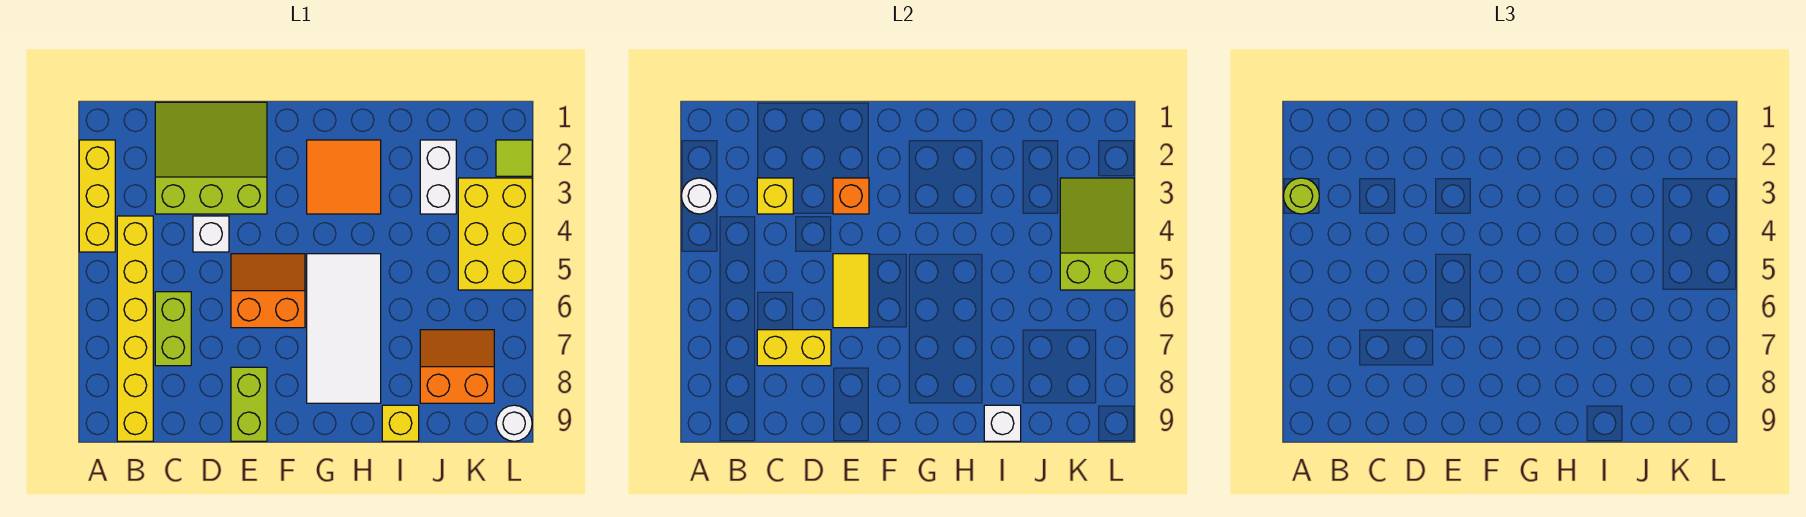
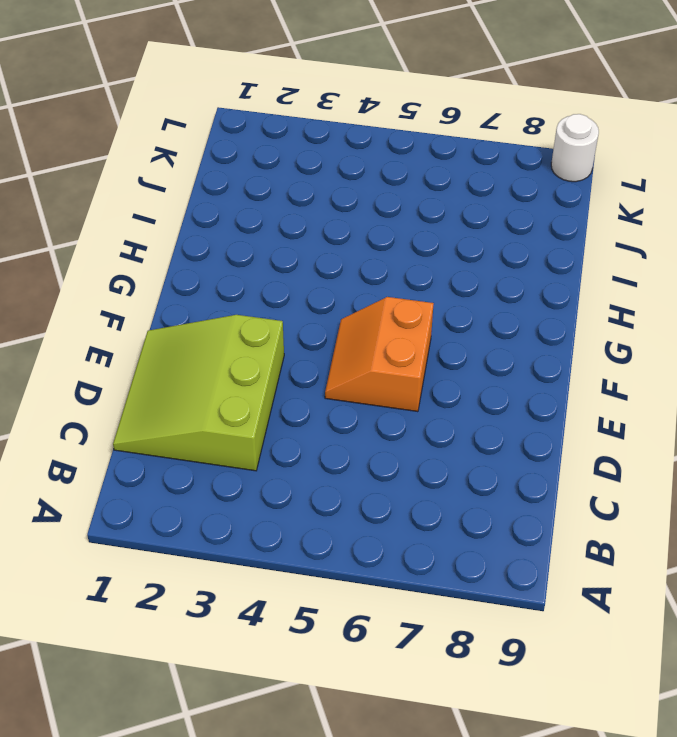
none -> yellow brick A2:A4 level 1
none -> yellow brick B4:B9 level 1
none -> lime brick C6:C7 level 1

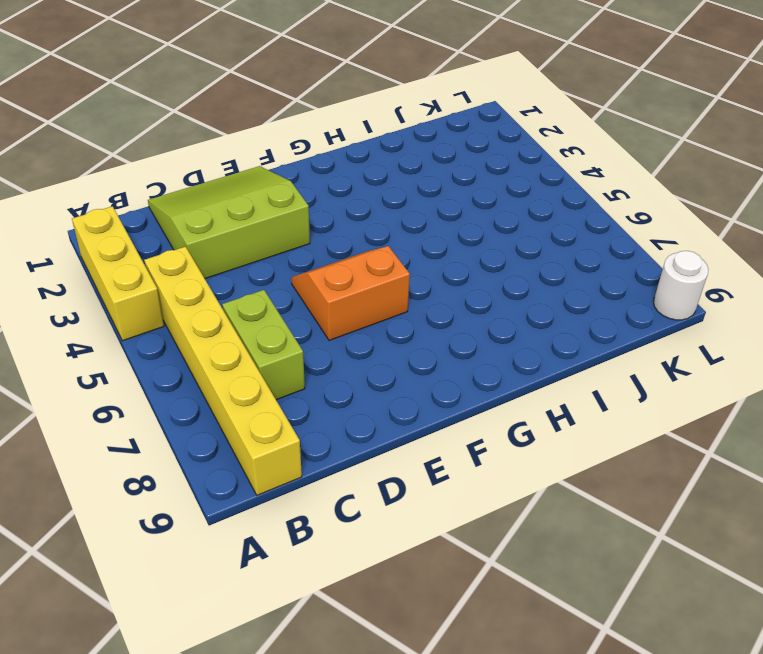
none -> white brick D4 level 1
none -> lime brick E8:E9 level 1
none -> orange tile G2:H3 level 1

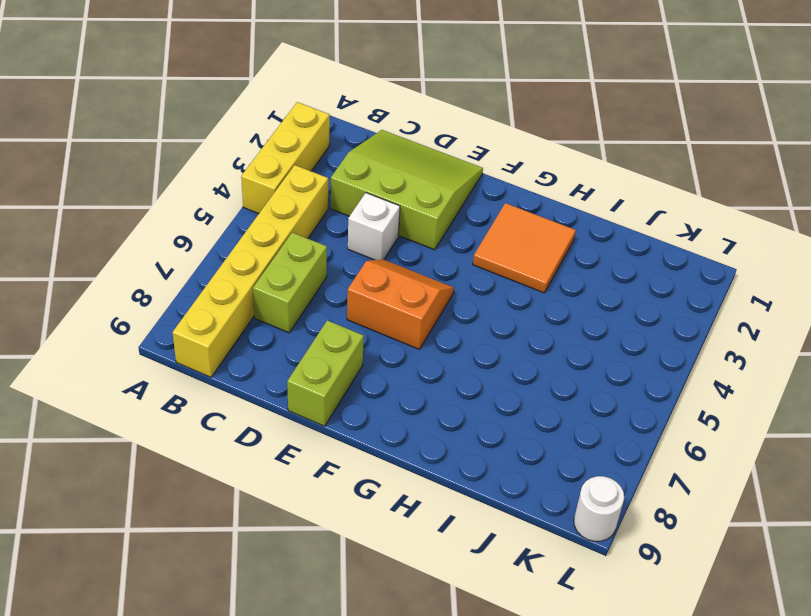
none -> white tile G5:H8 level 1
none -> yellow brick I9 level 1
none -> white brick J2:J3 level 1

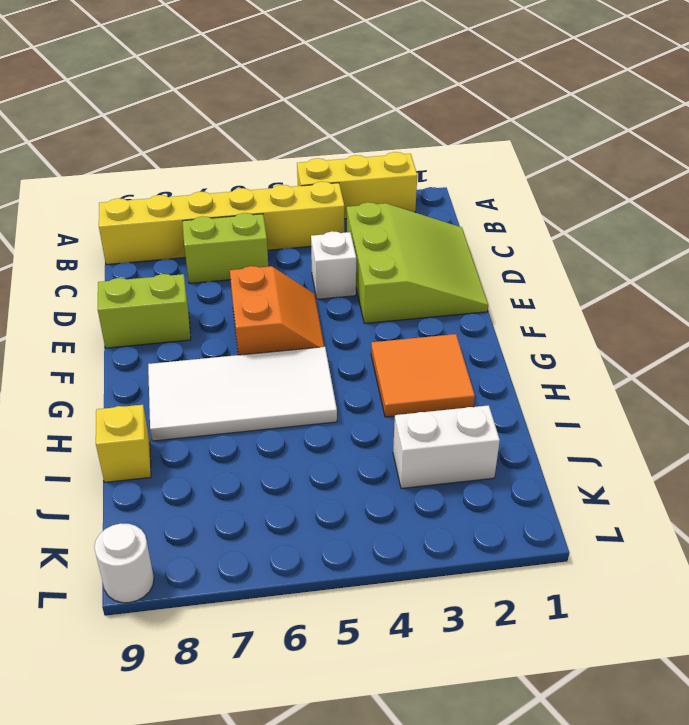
none -> orange slope J7:K8 level 1 top 8
none -> yellow brick K3:L5 level 1
none -> lime tile L2 level 1

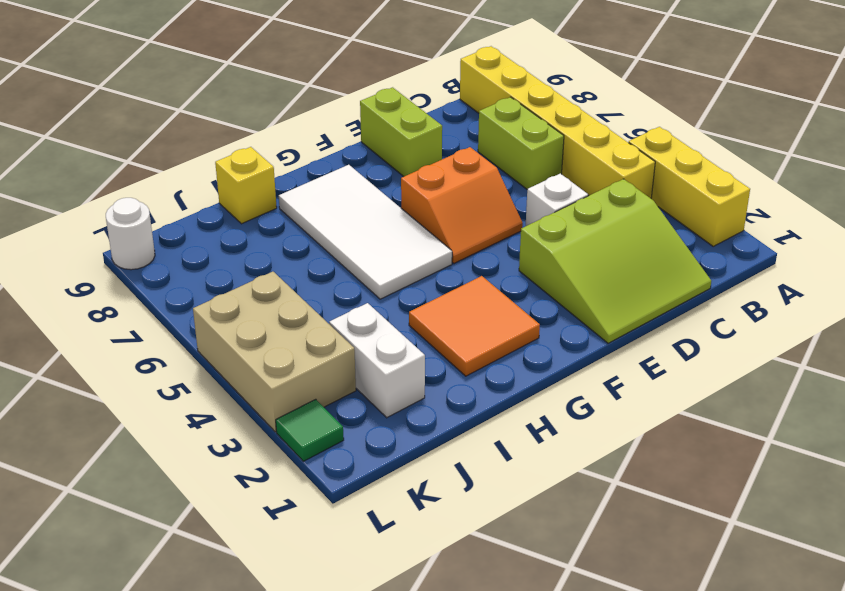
tan brick K3:L5 level 1 -> yellow brick K3:L5 level 1
green tile L2 level 1 -> lime tile L2 level 1
none -> orange slope J7:K8 level 1 top 8
none -> white round brick A3 level 2
none -> yellow brick C3 level 2

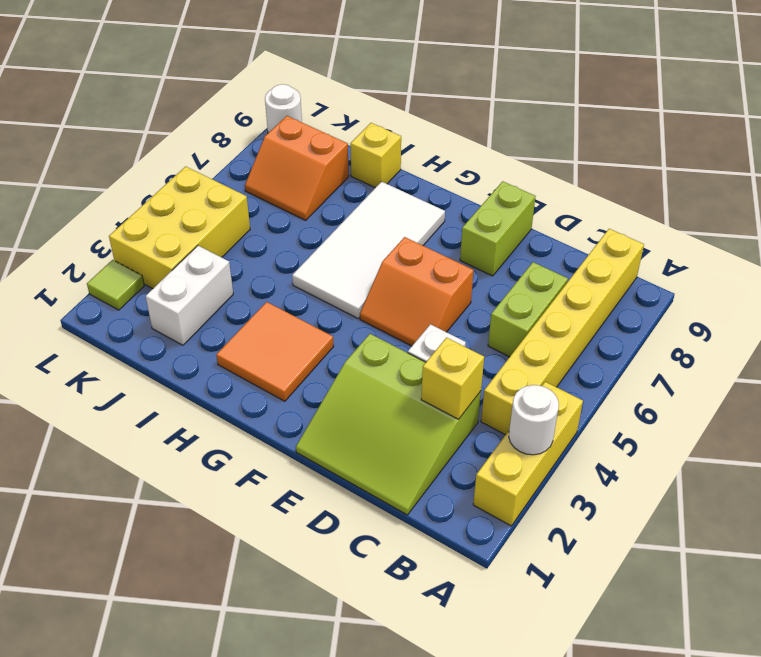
none -> yellow brick C7:D7 level 2
none -> orange brick E3 level 2
none -> yellow tile E5:E6 level 2

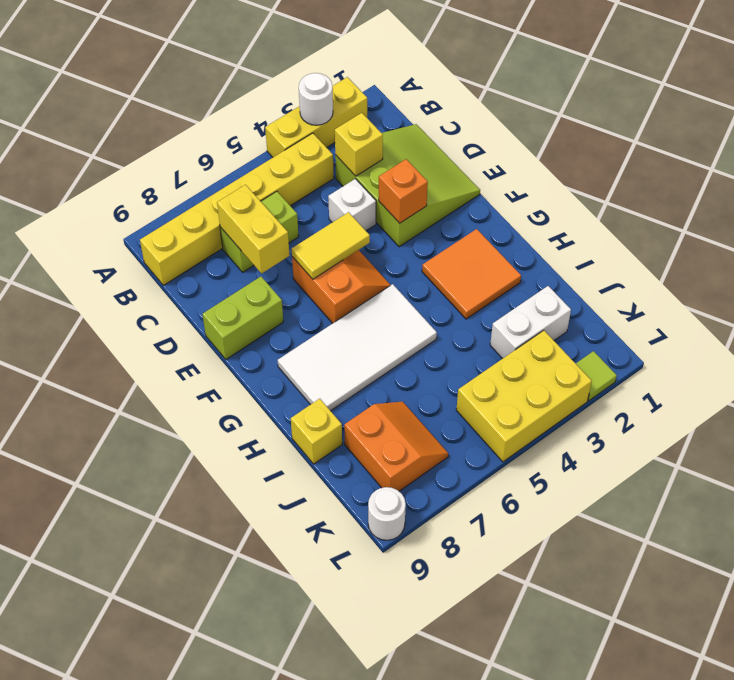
none -> white brick I9 level 2
none -> lime slope K3:L5 level 2 top 5
none -> lime round brick A3 level 3

